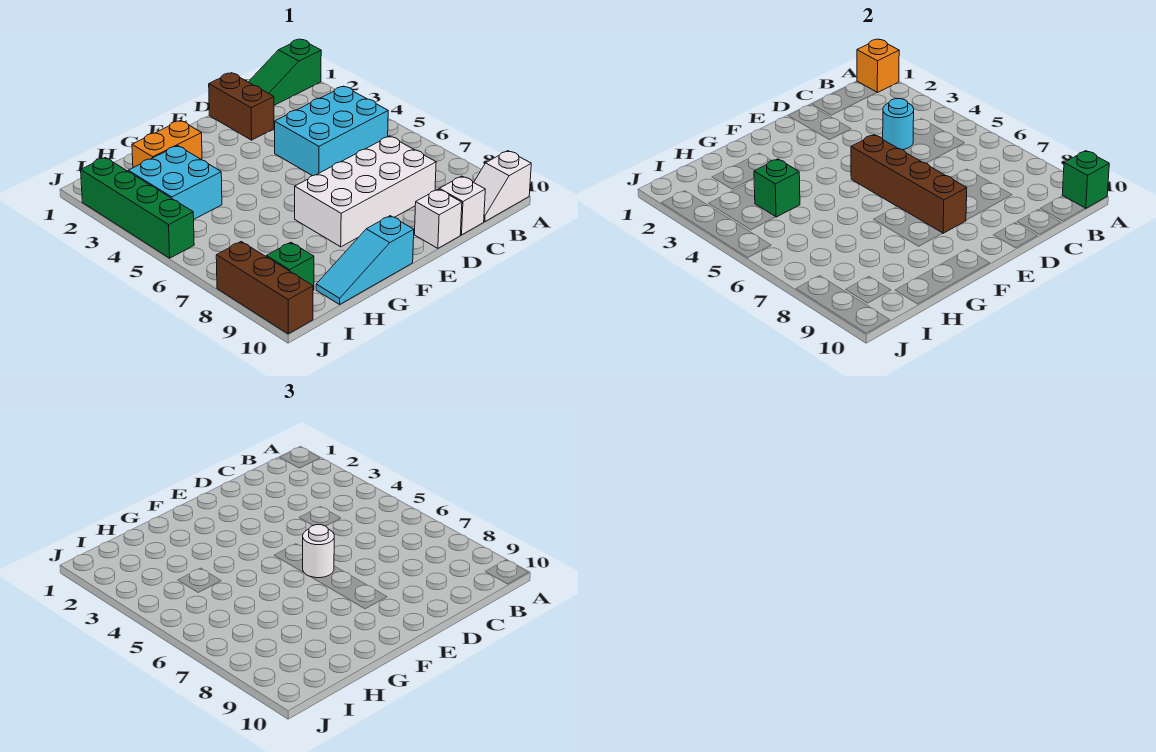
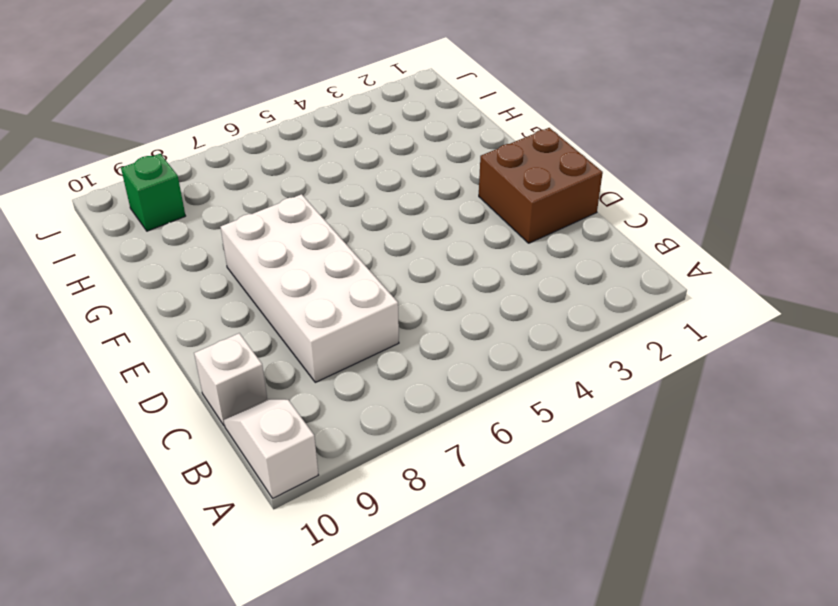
brown brick D1:E2 level 1 -> brown brick D1:D2 level 1
none -> green slope A1:C1 level 1 top A
none -> cyan brick B4:D5 level 1
none -> white brick D10 level 1

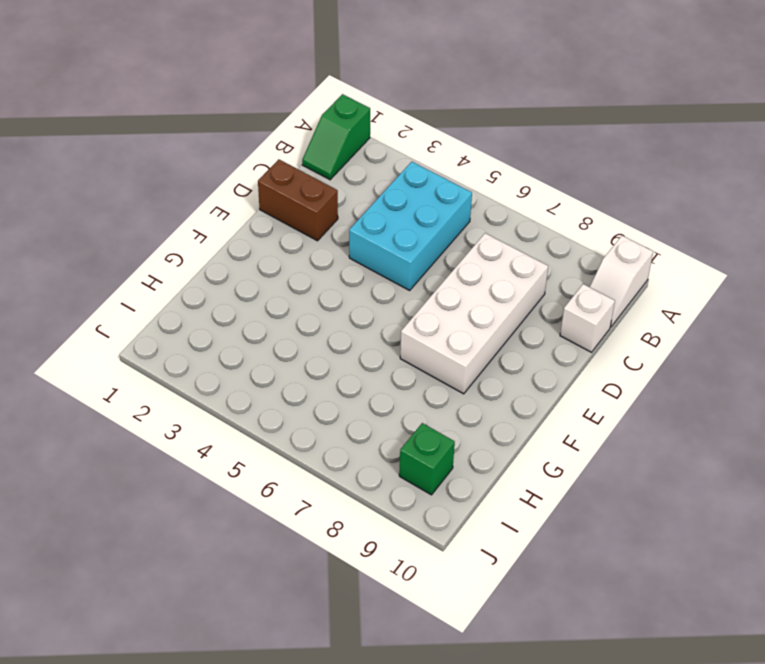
green slope A1:B1 level 1 top A -> green slope A1:C1 level 1 top A
none -> white brick D10 level 1
none -> cyan slope F10:H10 level 1 top F
none -> orange brick G2:H2 level 1

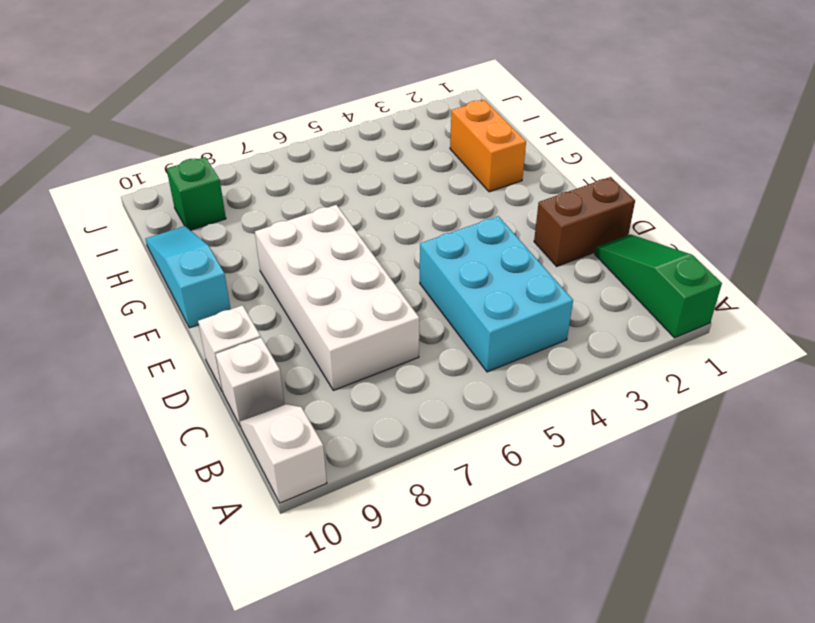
none -> cyan brick H3:I4 level 1
none -> green brick J2:J5 level 1
none -> brown brick J8:J10 level 1

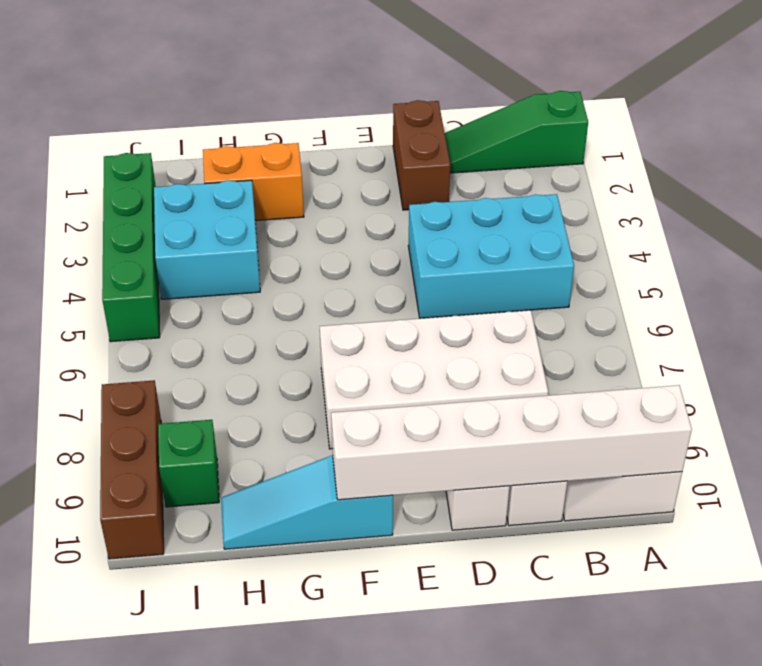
white brick A10:F10 level 2 -> green brick A10 level 2
none -> orange brick A1 level 2
none -> cyan round brick C4 level 2
none -> brown brick E5:E8 level 2

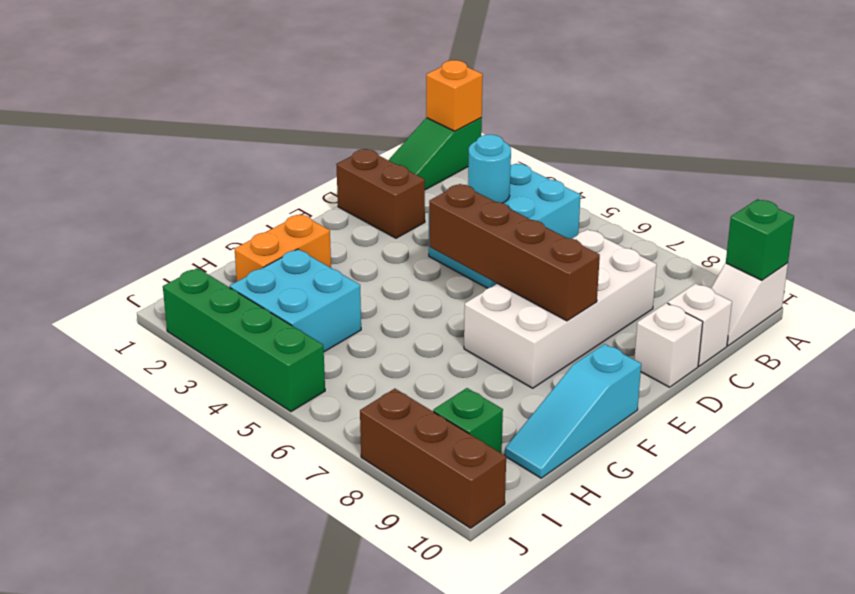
none -> green brick H4 level 2
none -> white round brick E6 level 3

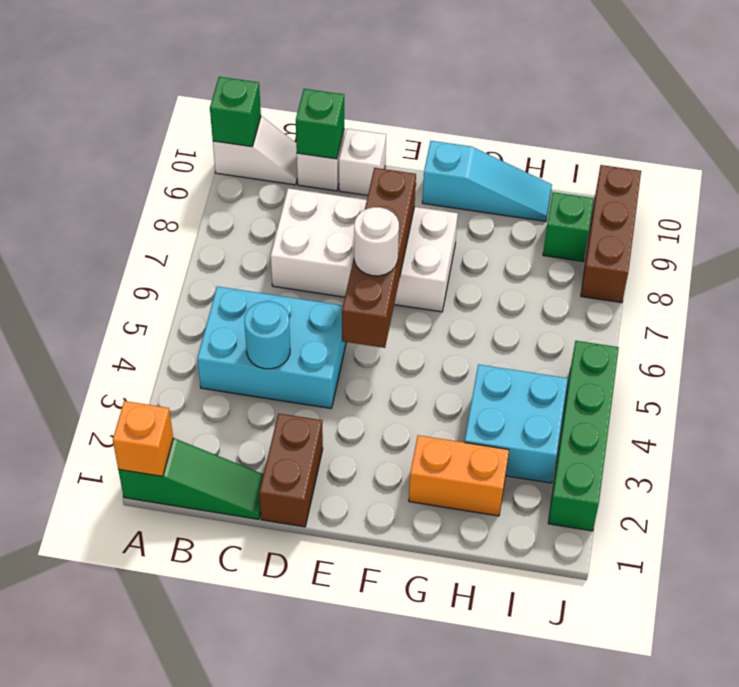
green brick C10 level 2 -> green brick H4 level 2

